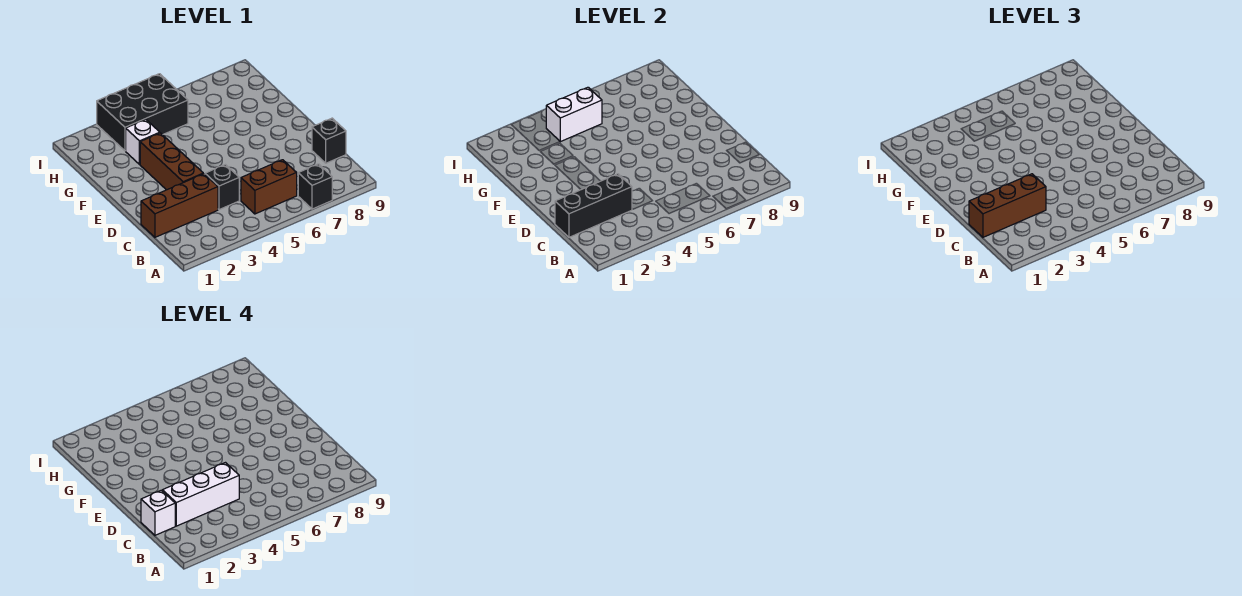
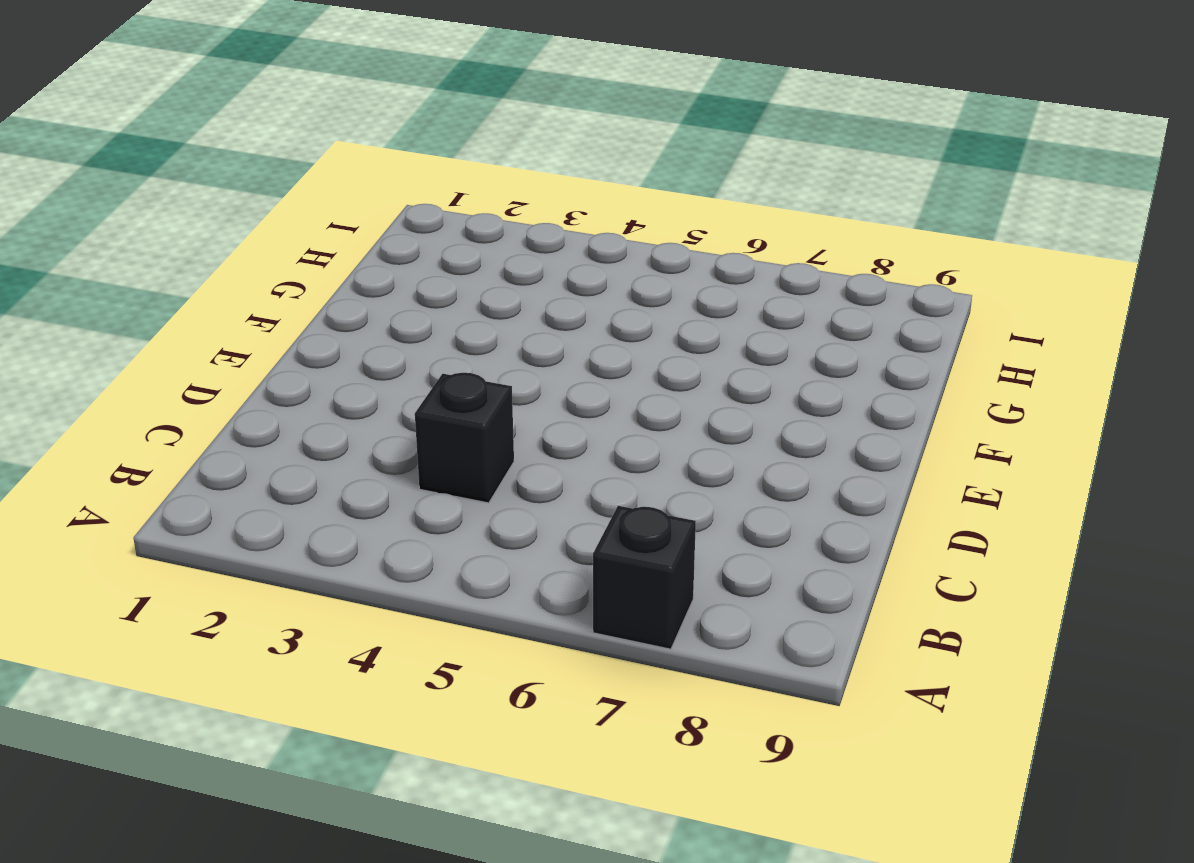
none -> brown brick B5:B6 level 1
none -> brown brick C1:C3 level 1
none -> black brick C9 level 1

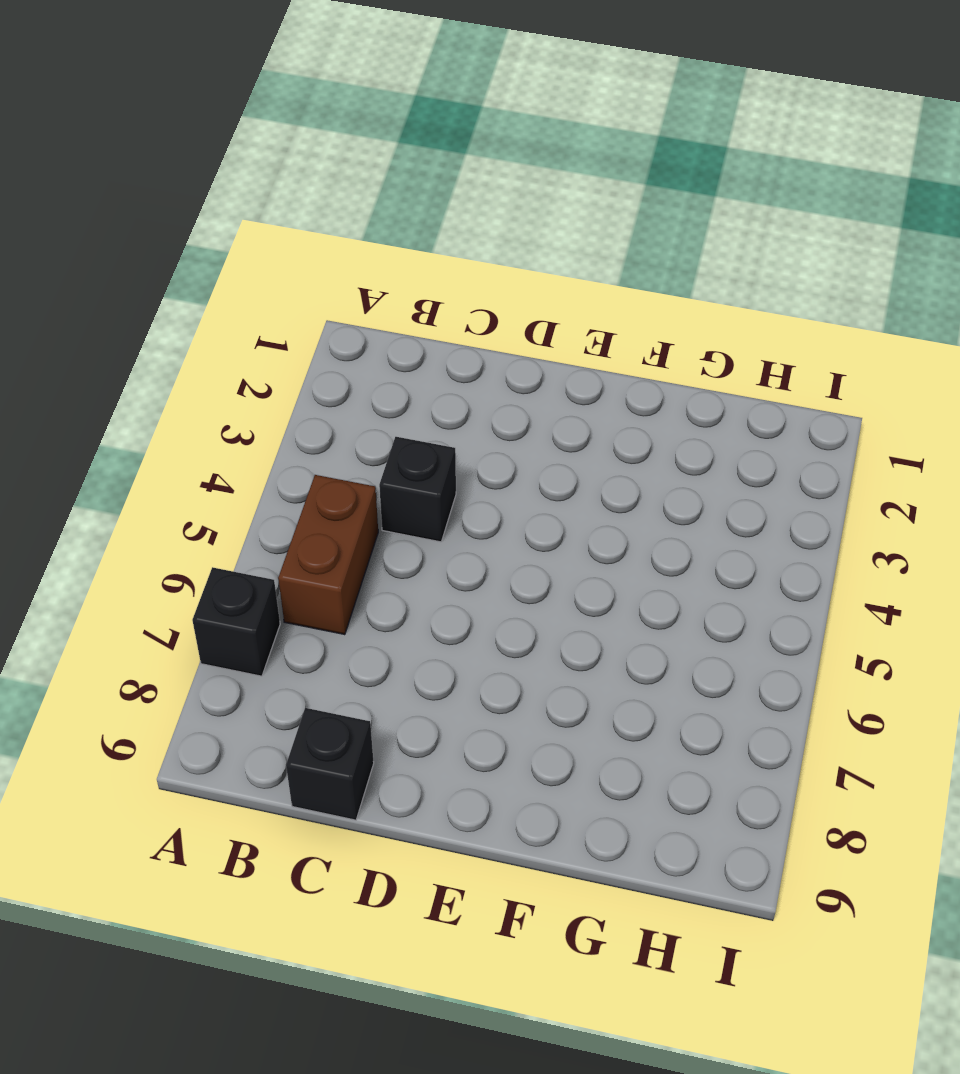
none -> brown brick C1:C3 level 1
none -> brown brick D3:F3 level 1
none -> white brick G3 level 1

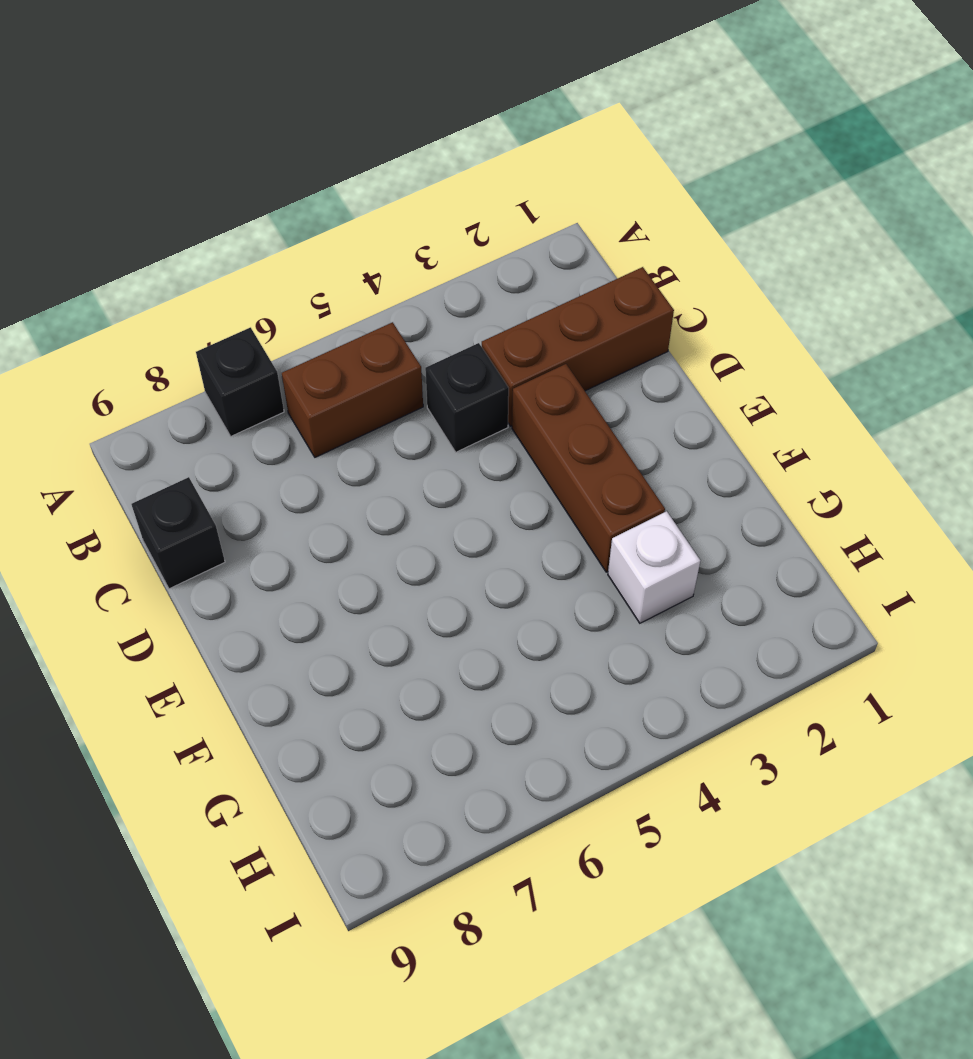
none -> black brick H3:I5 level 1
none -> black brick C1:C3 level 2
none -> white brick H4:H5 level 2

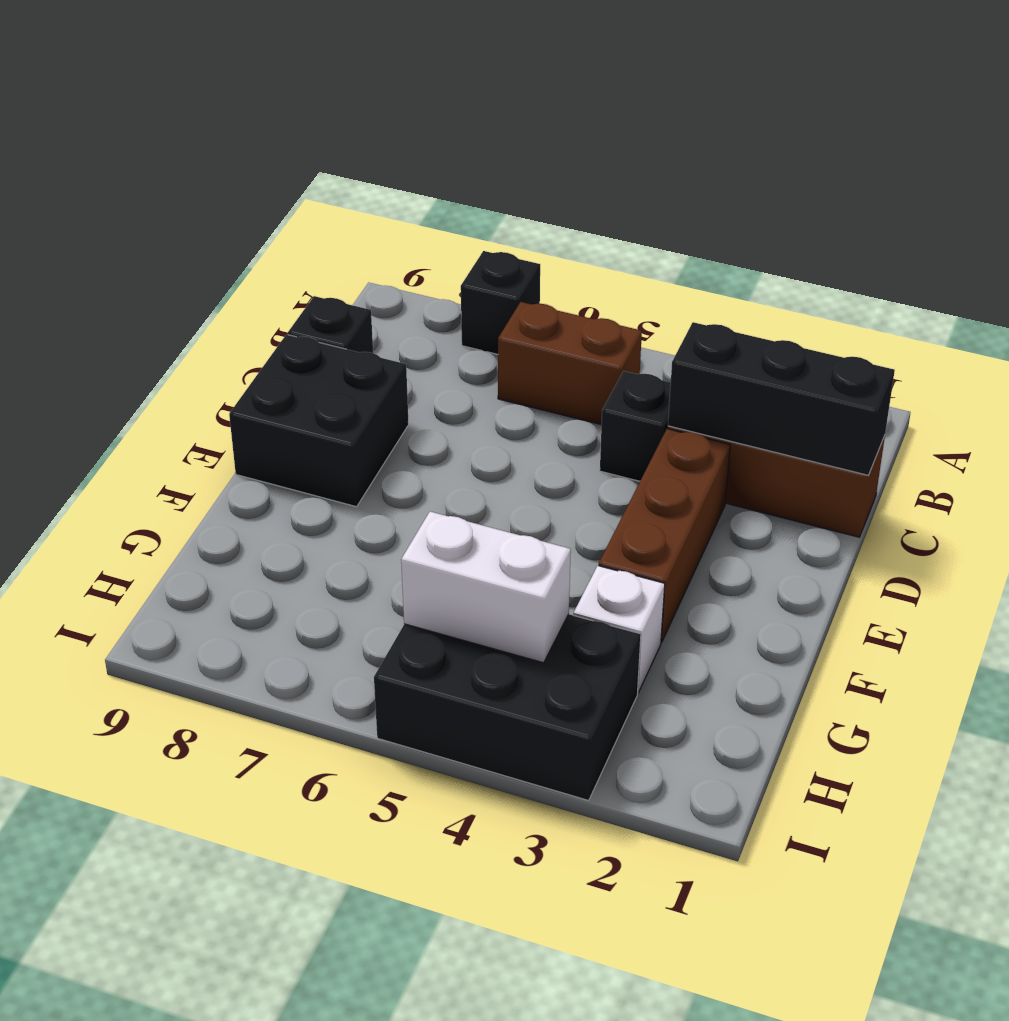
black brick D8:E9 level 1 -> none
none -> brown brick C1:C3 level 3
none -> white brick C1 level 4
none -> white brick C2:C4 level 4

